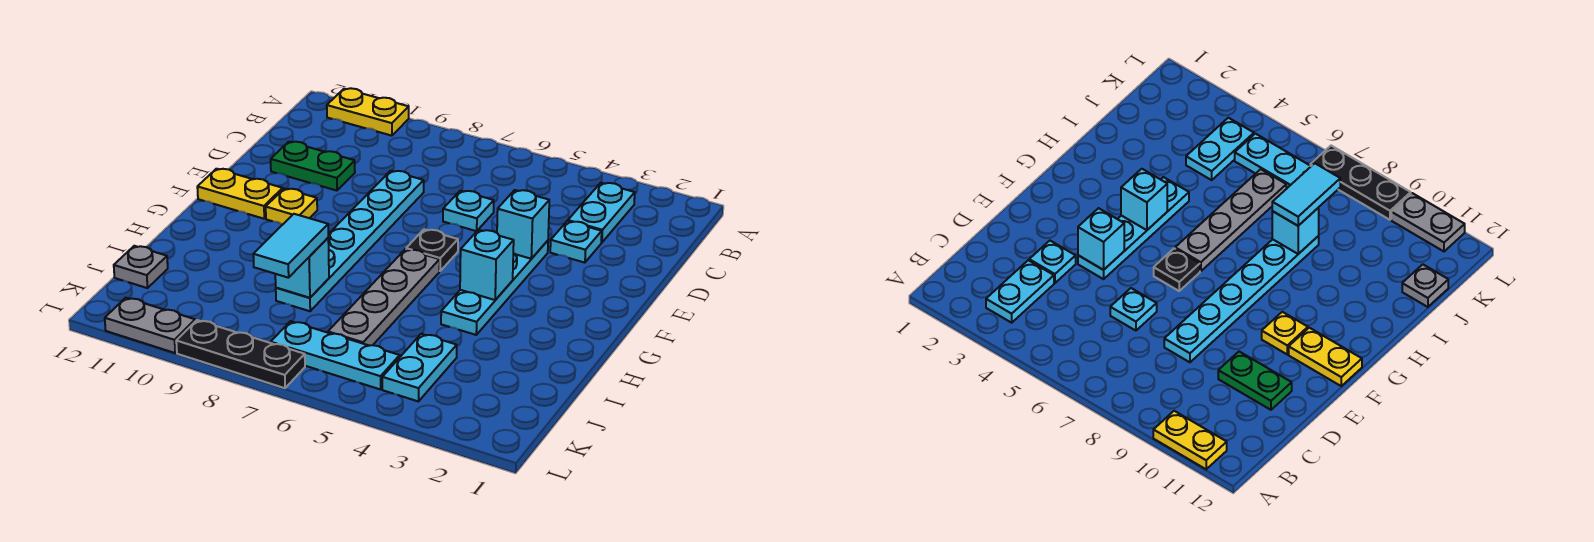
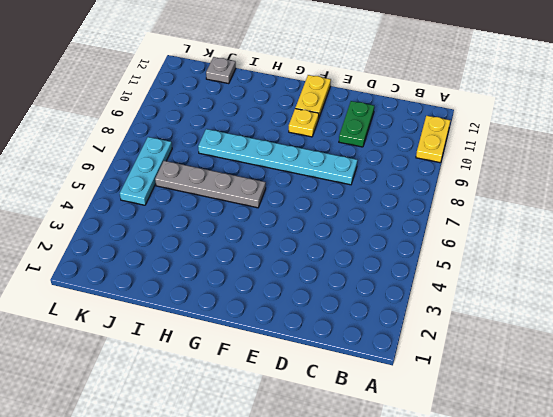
none -> cyan plate B3:C3 level 1
none -> cyan plate D3 level 1
none -> cyan plate D6 level 1

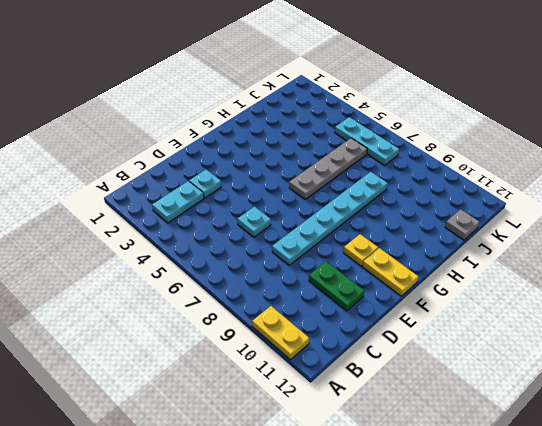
none -> cyan plate E4:H4 level 1
none -> black plate F6 level 1
none -> cyan plate J4:K4 level 1

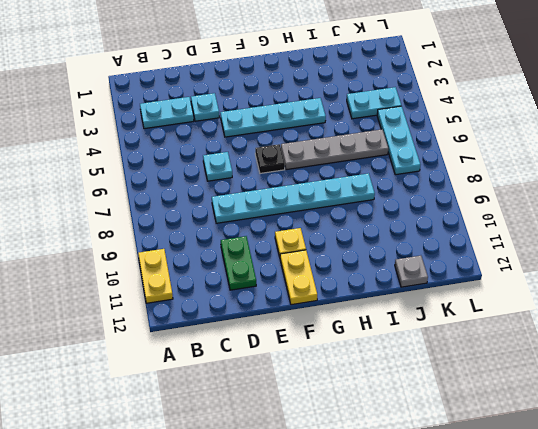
none -> black plate L7:L9 level 1
none -> grey plate L10:L11 level 1
none -> cyan brick E4 level 2

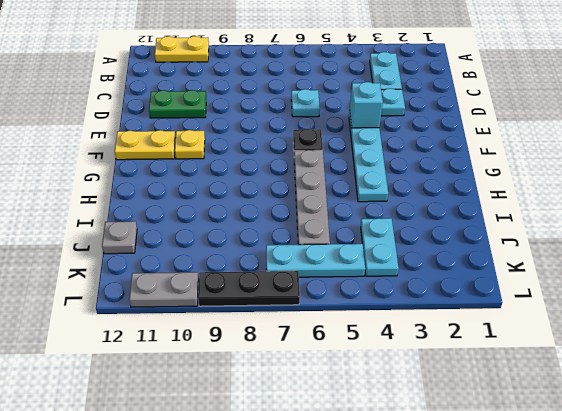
none -> cyan plate D8:I8 level 1
none -> cyan brick G4 level 2
none -> cyan brick I8 level 2

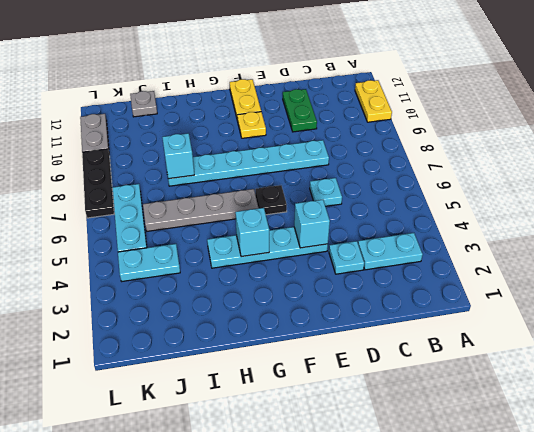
none -> cyan tile I8:J8 level 3

